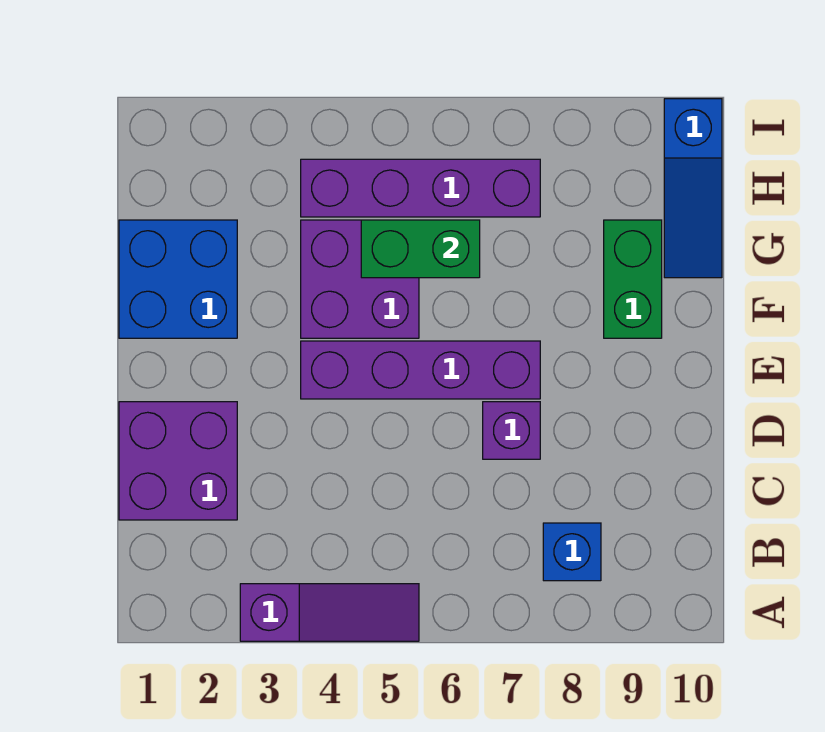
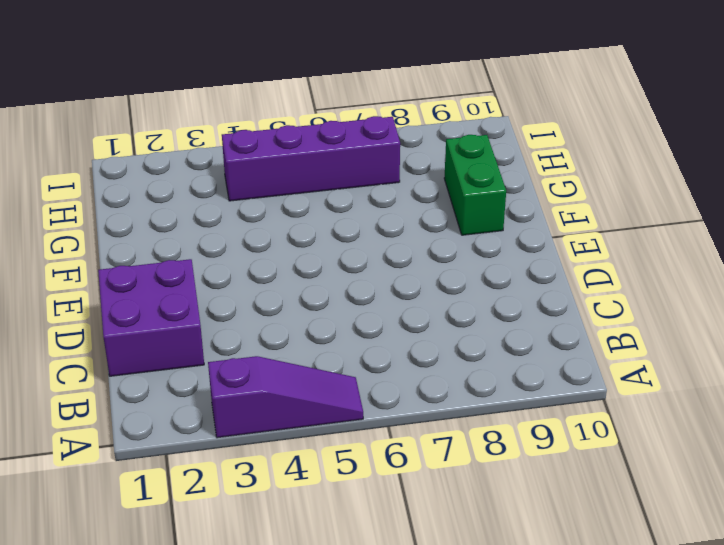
none -> blue brick B8 level 1
none -> purple brick D7 level 1

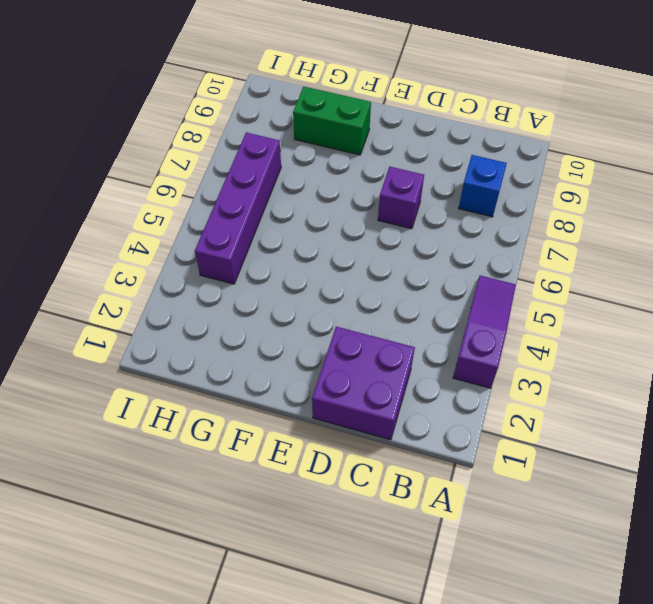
none -> purple brick E4:E7 level 1
none -> blue brick F1:G2 level 1

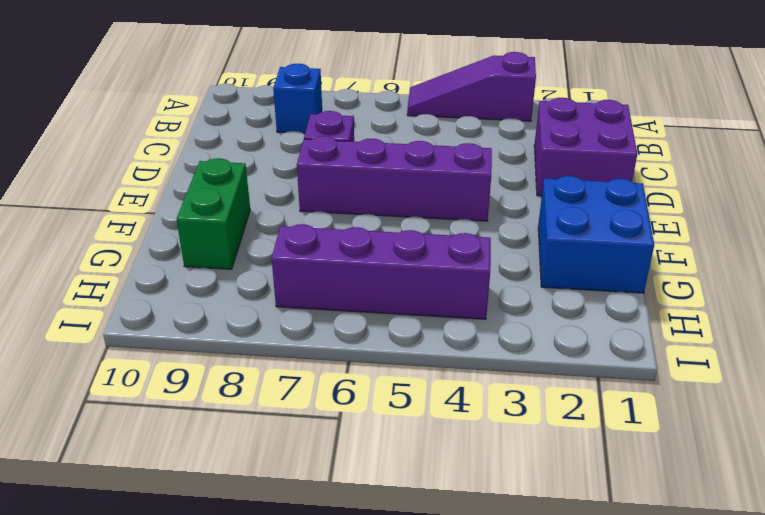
none -> purple brick F4:G5 level 1
none -> blue slope G10:I10 level 1 top I

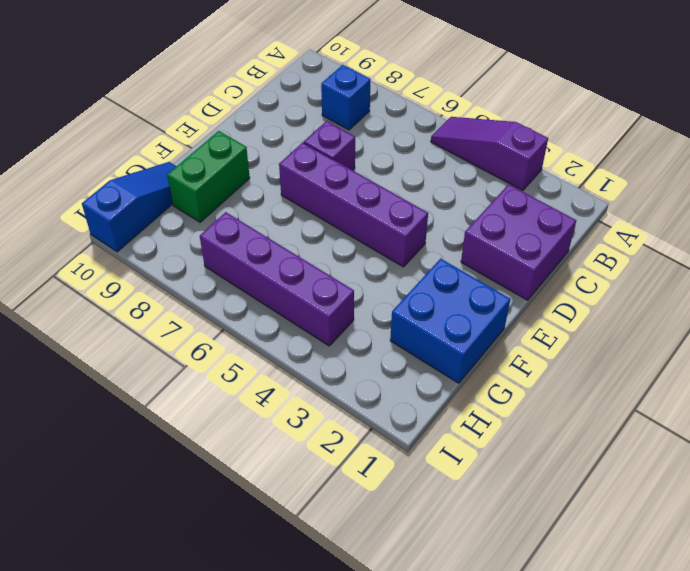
none -> purple brick F4:G5 level 1
none -> green brick G5:G6 level 2

